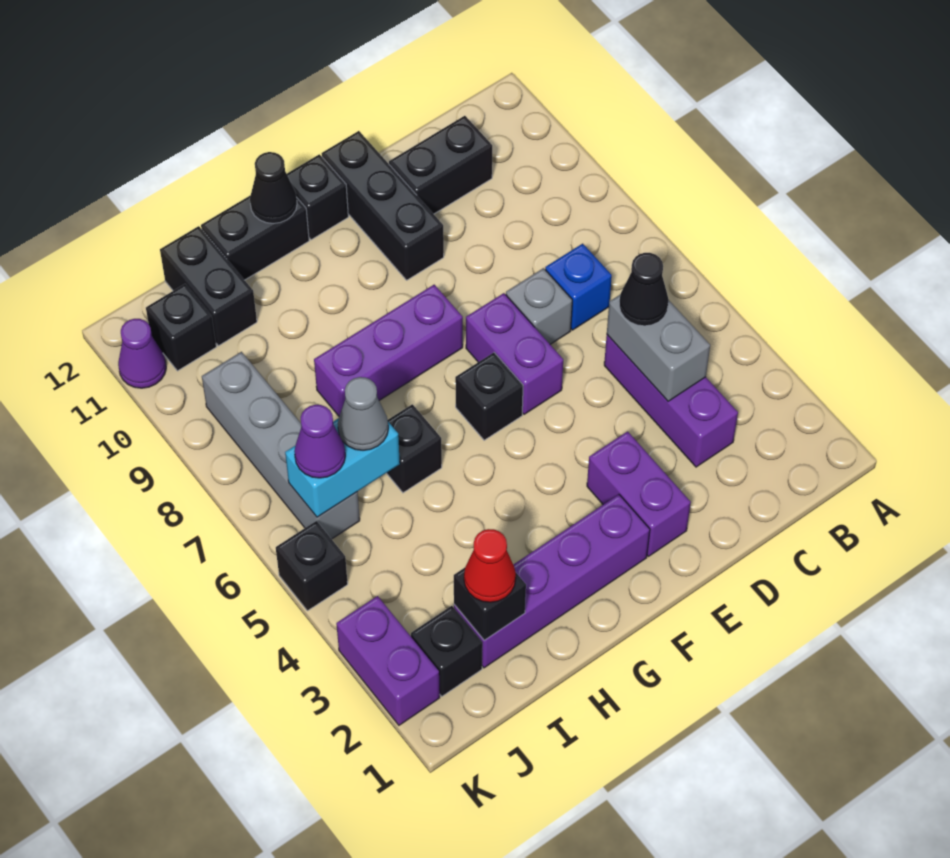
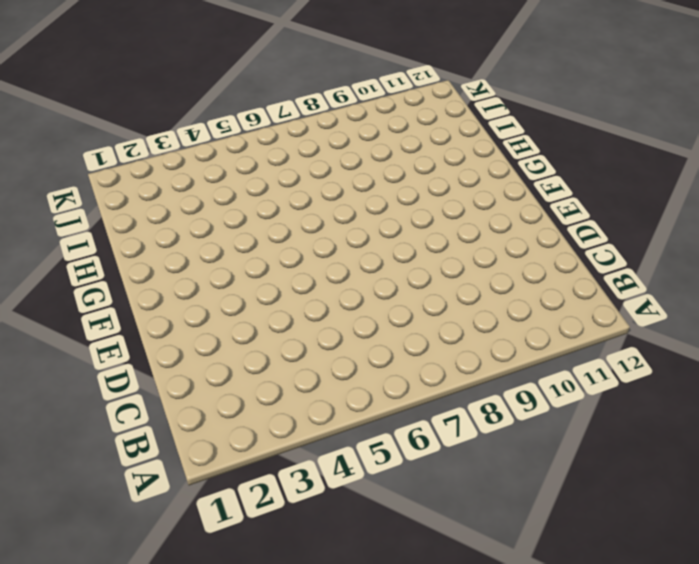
none -> purple brick C3:C5 level 1
none -> blue brick C7 level 1
none -> black brick C11:D11 level 1

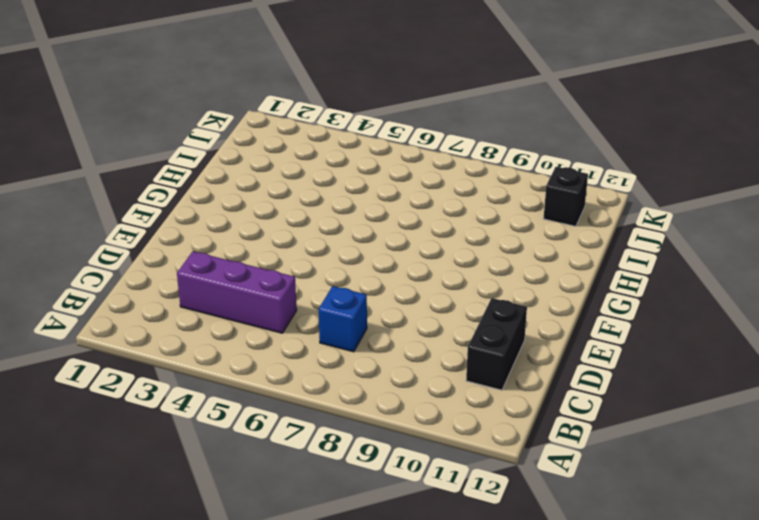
none -> grey brick D7 level 1
none -> purple brick E2:E3 level 1
none -> purple brick E6:E7 level 1

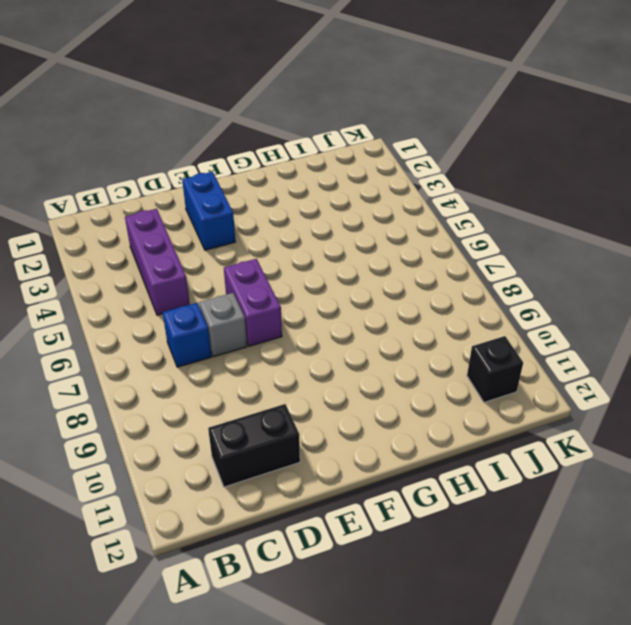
blue brick E2:E3 level 1 -> purple brick E2:E3 level 1
none -> black brick E10:E12 level 1
none -> purple brick F2:I2 level 1
none -> black brick F6 level 1

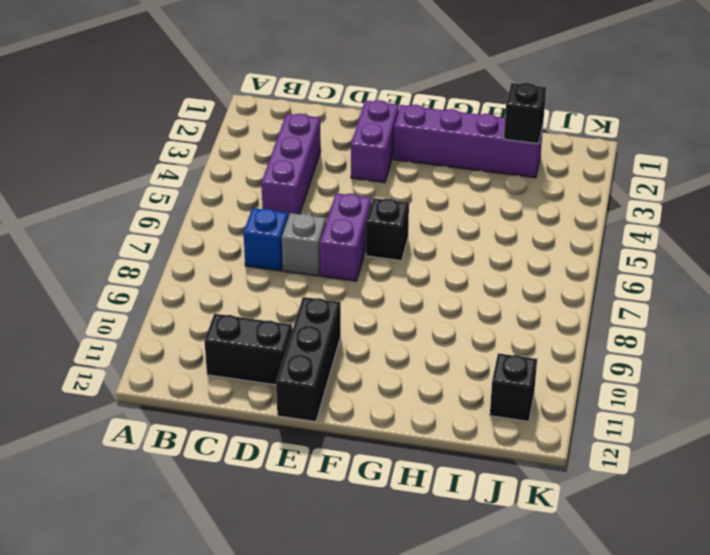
none -> purple brick F8:H8 level 1
none -> black brick F12 level 1
none -> black brick G12:H12 level 1

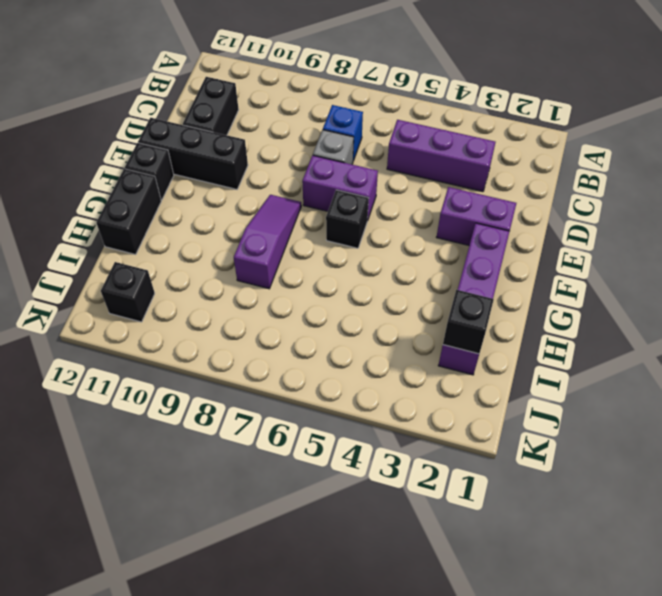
purple slope F8:H8 level 1 top H -> purple brick F8:H8 level 1
none -> black brick H6 level 1
none -> black brick I11:I12 level 1
none -> black brick J2 level 1

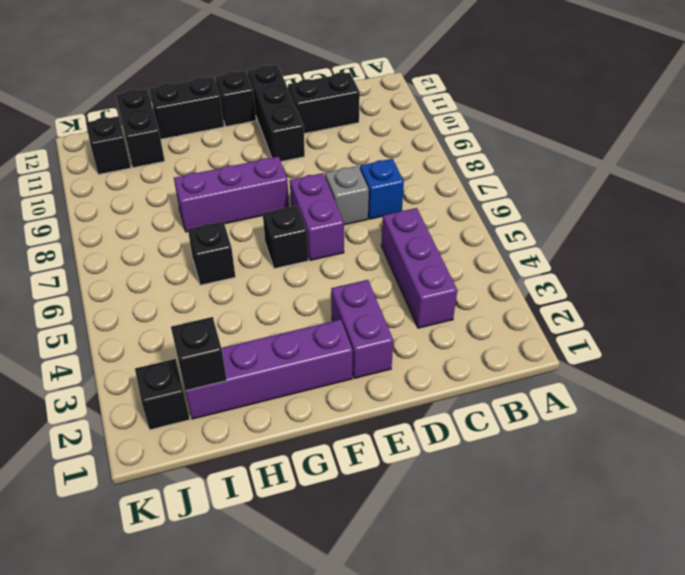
none -> grey brick J6:J9 level 1
none -> purple brick K2:K3 level 1
none -> black brick K5 level 1

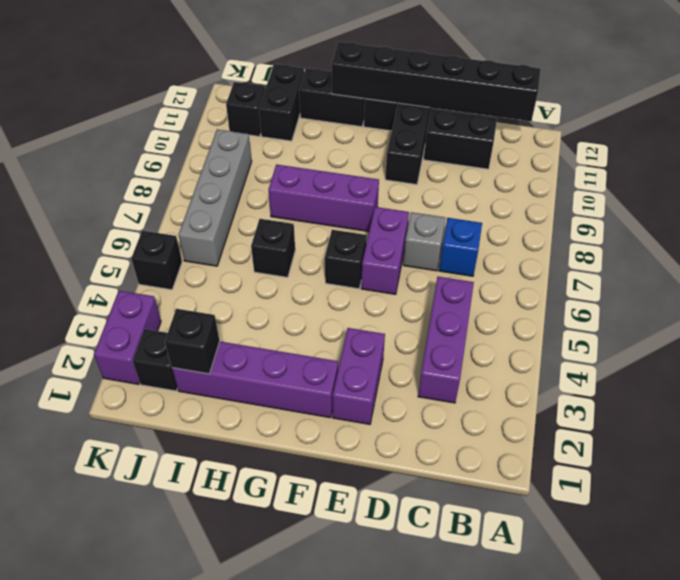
black brick B12:G12 level 2 -> black cone G12 level 2
none -> purple cone K11 level 1
none -> grey brick C4:C5 level 2
none -> cyan brick I6:J6 level 2

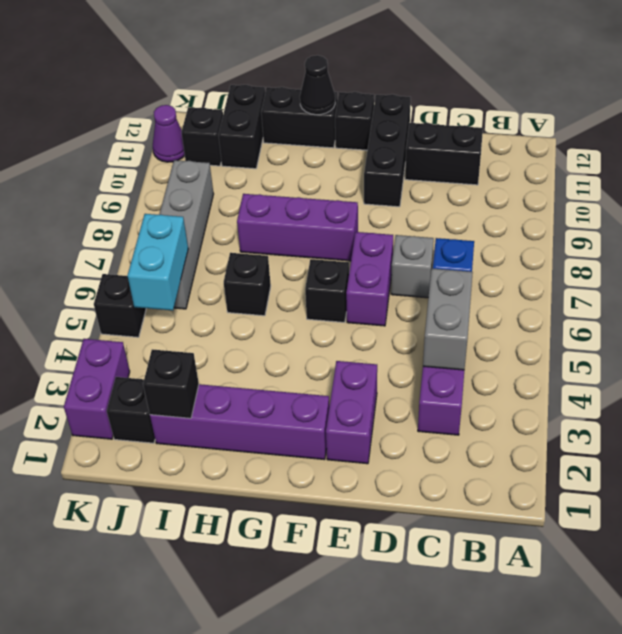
cyan brick J5:J6 level 2 -> cyan brick I6:J6 level 2
none -> black cone C5 level 3
none -> red cone I2 level 3
none -> grey cone I6 level 3

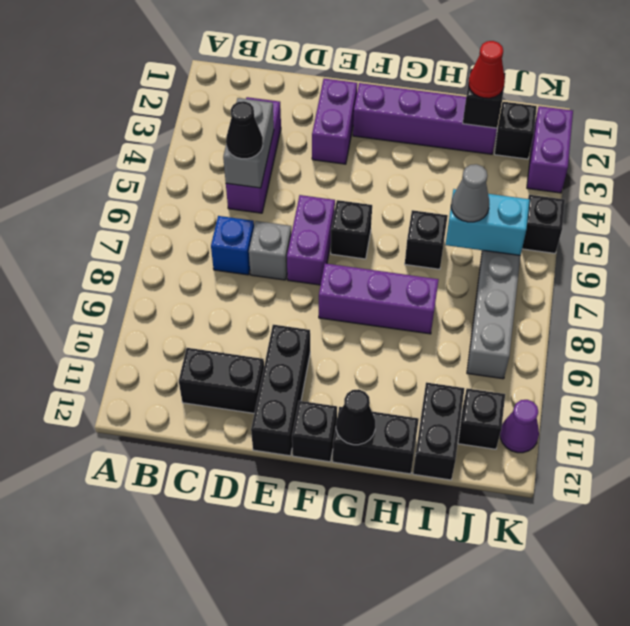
none -> purple cone J6 level 3

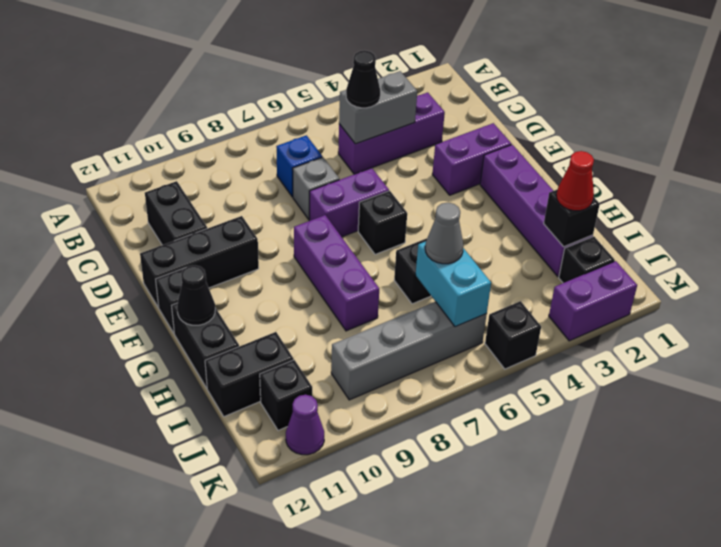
none -> purple cone J6 level 3

